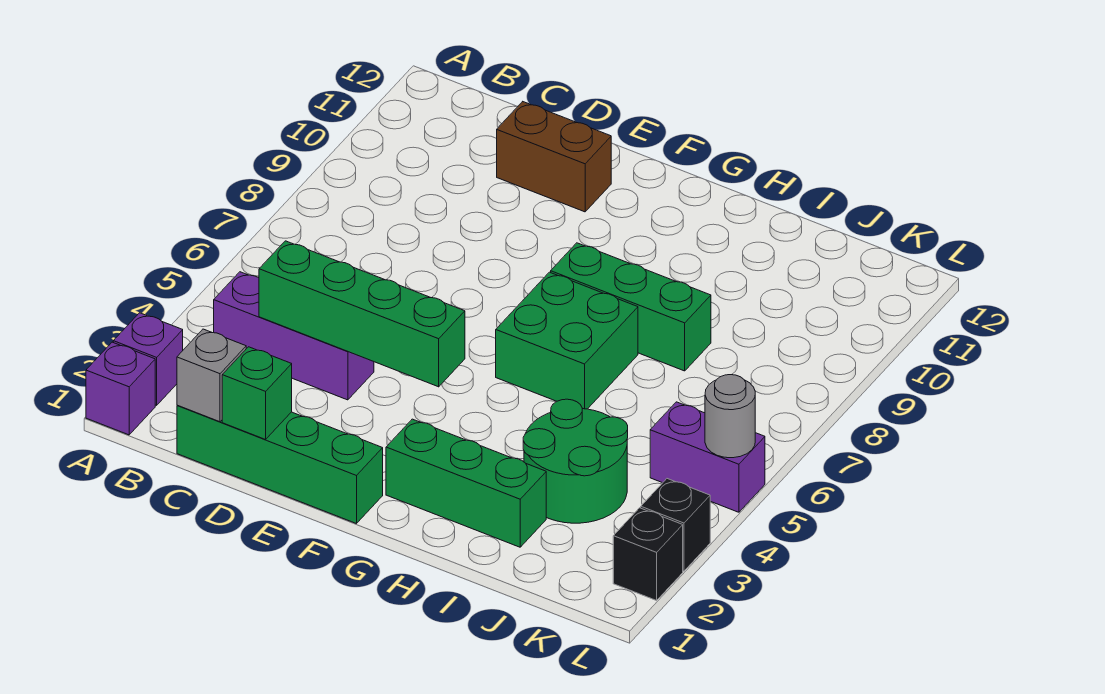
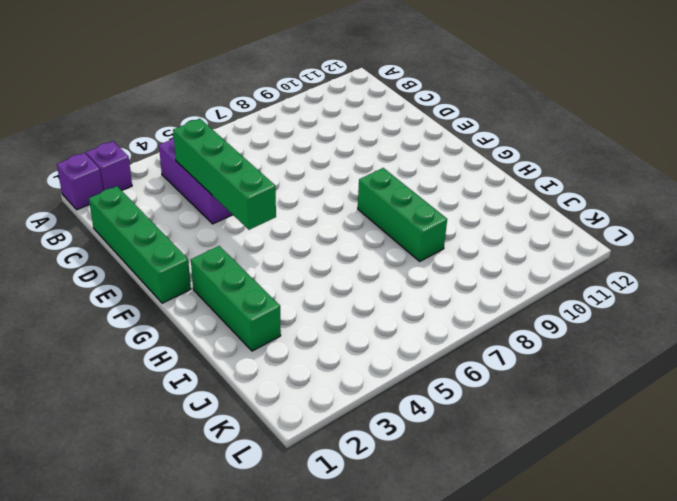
none -> brown brick D11:E11 level 1
none -> green brick G6:H7 level 1
none -> green round brick I3:J4 level 1

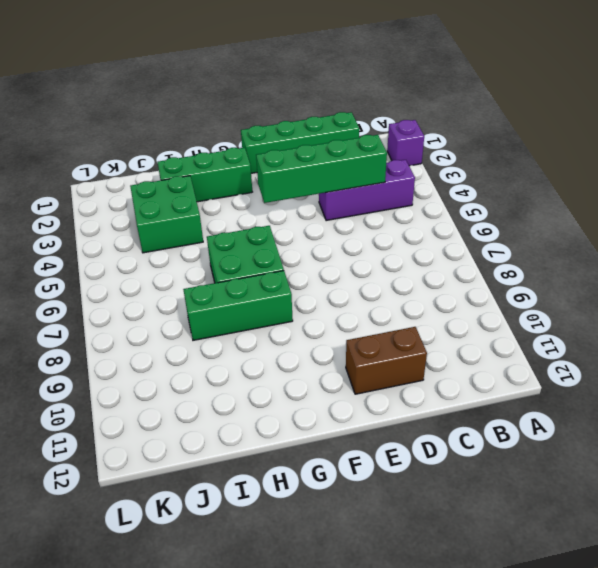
green brick I3:J4 level 1 -> green round brick I3:J4 level 1
none -> purple brick A1 level 1
none -> purple brick K5:L5 level 1
none -> black brick L2 level 1

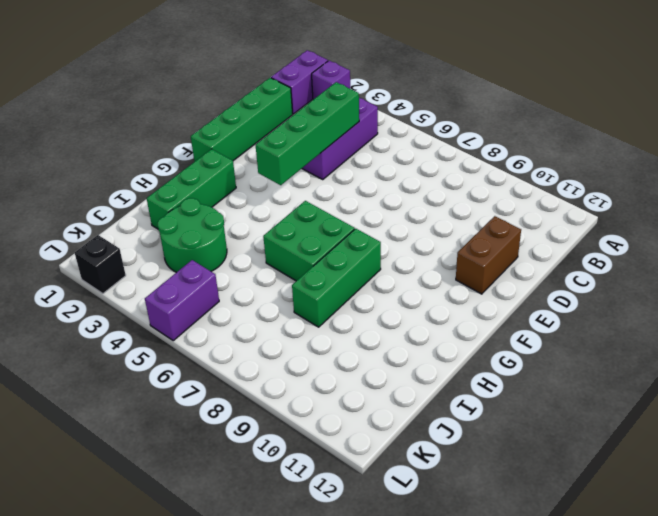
purple brick A1:B1 level 1 -> purple brick A1 level 1
none -> black brick L3 level 1
none -> grey brick C1 level 2
none -> green brick D1 level 2

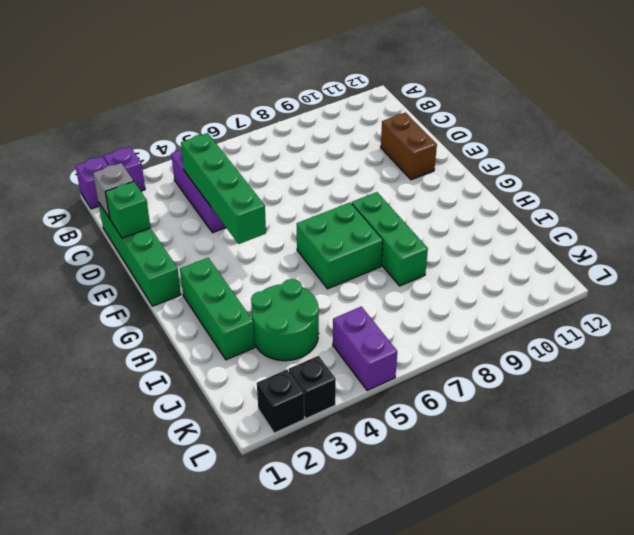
none -> grey round brick L5 level 2

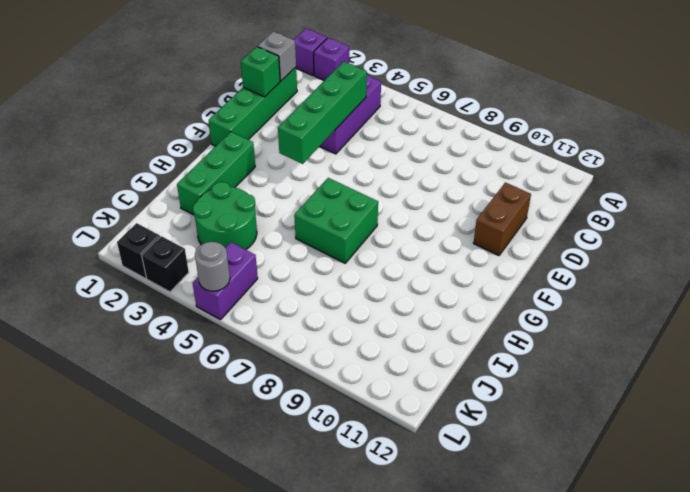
none -> green brick G8:I8 level 1

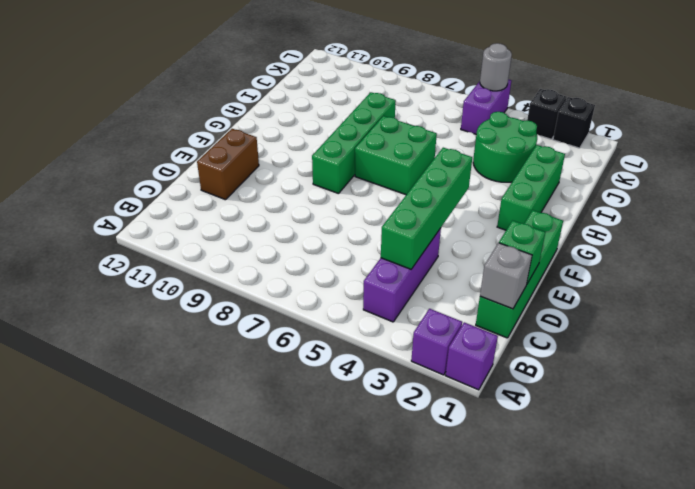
green brick F8:I8 level 1 -> green brick G8:I8 level 1

